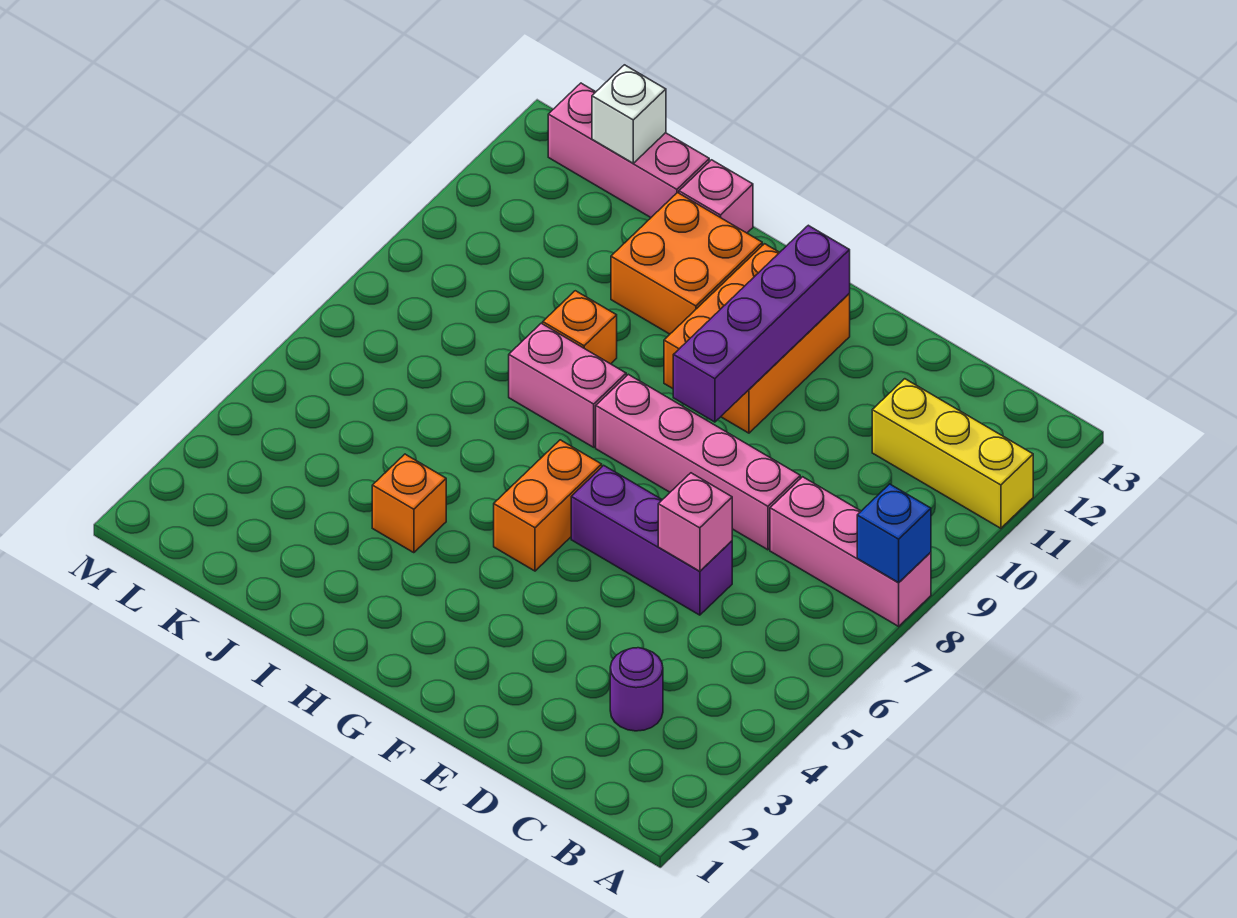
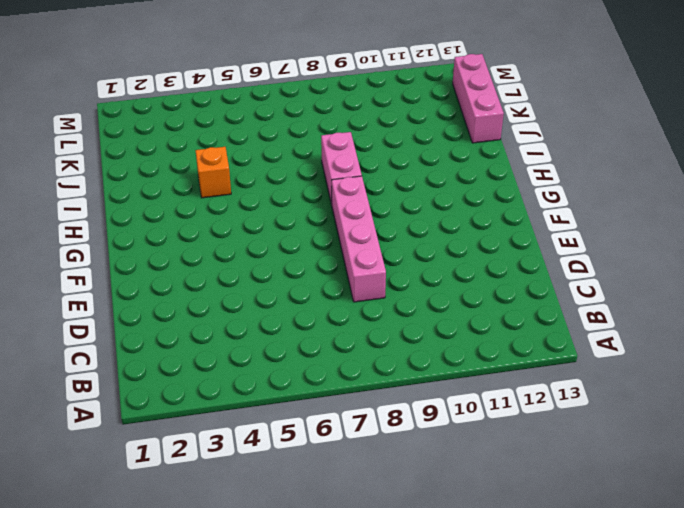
none -> pink brick A8:C8 level 1
none -> yellow brick A11:C11 level 1
none -> purple round brick C3 level 1

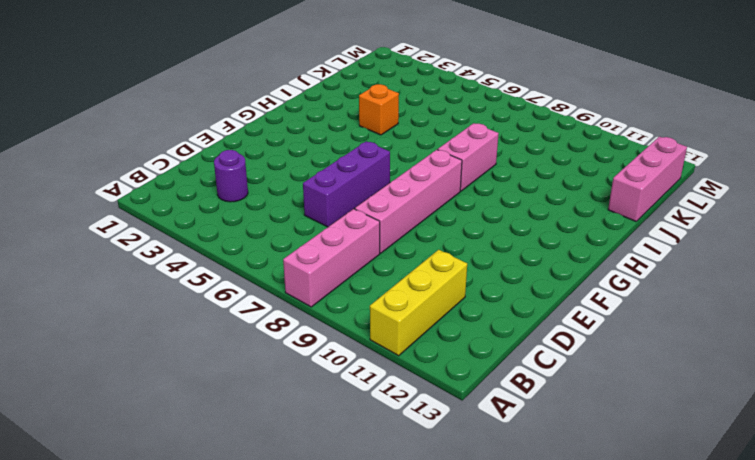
none -> orange brick F10:G12 level 1
none -> orange brick G5:G6 level 1
none -> orange brick H11:I12 level 1

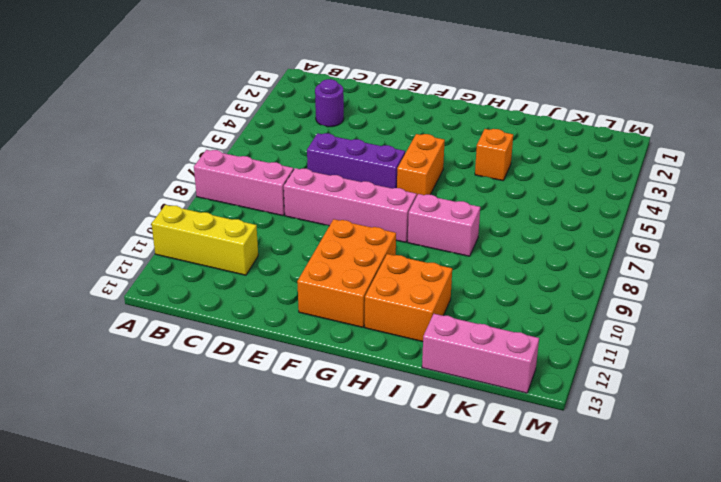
none -> orange brick I9 level 1
none -> pink brick I13 level 1
none -> blue brick A8 level 2

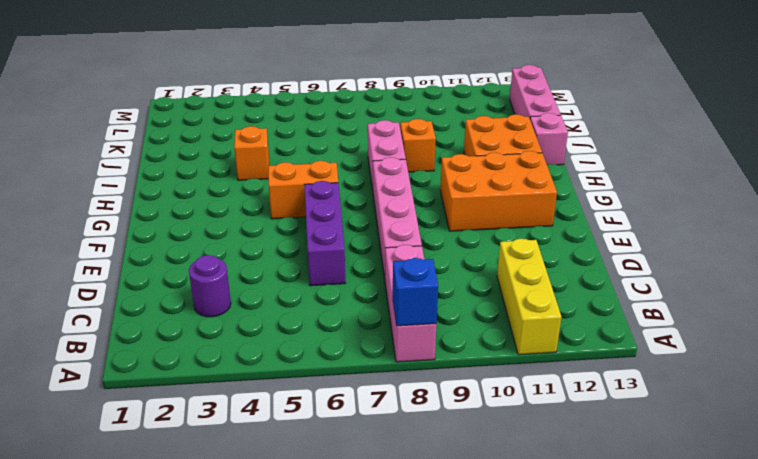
none -> pink brick D6 level 2
none -> purple brick F9:F12 level 2
none -> white brick K13 level 2

